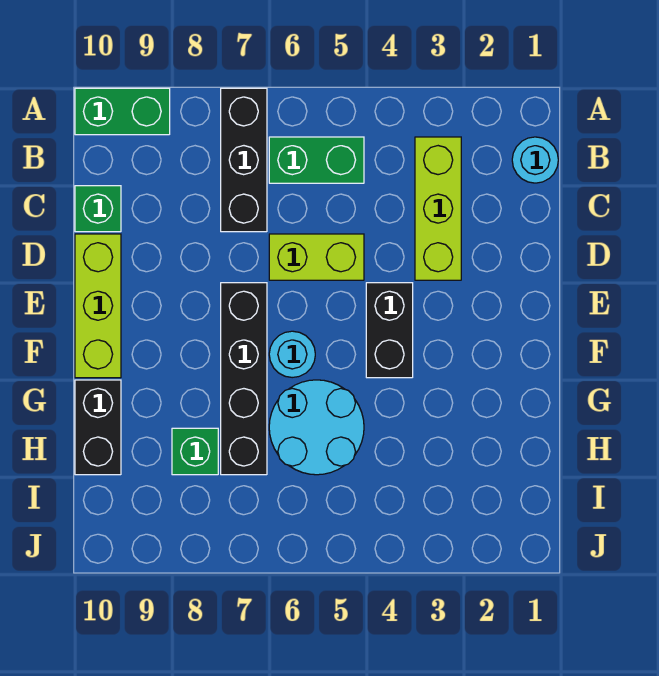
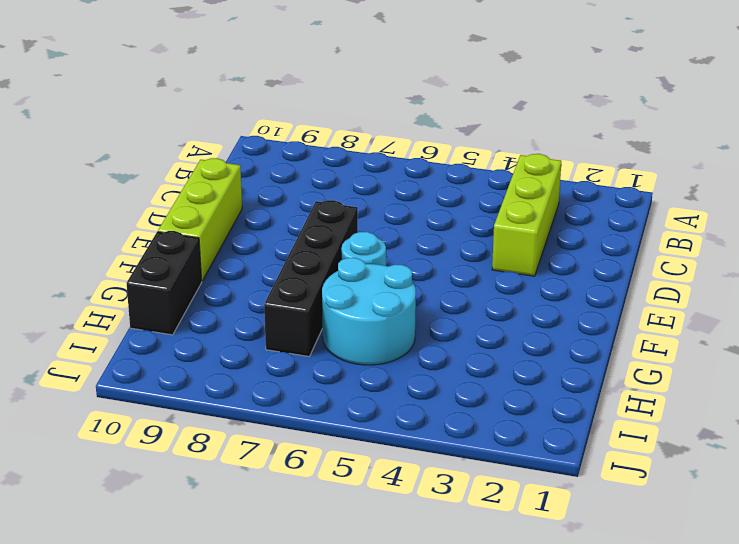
none -> black brick A7:C7 level 1
none -> green brick A9:A10 level 1
none -> cyan round brick B1 level 1

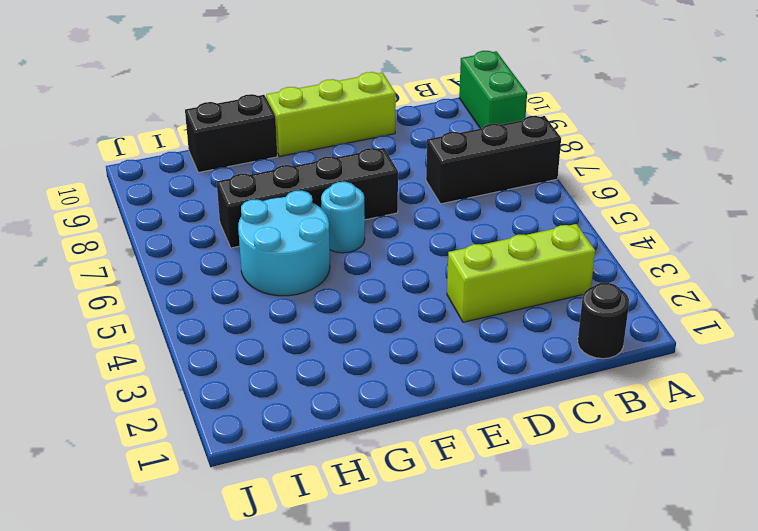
black round brick B1 level 1 -> cyan round brick B1 level 1
none -> green brick B5:B6 level 1
none -> green brick C10 level 1
none -> lime brick D5:D6 level 1

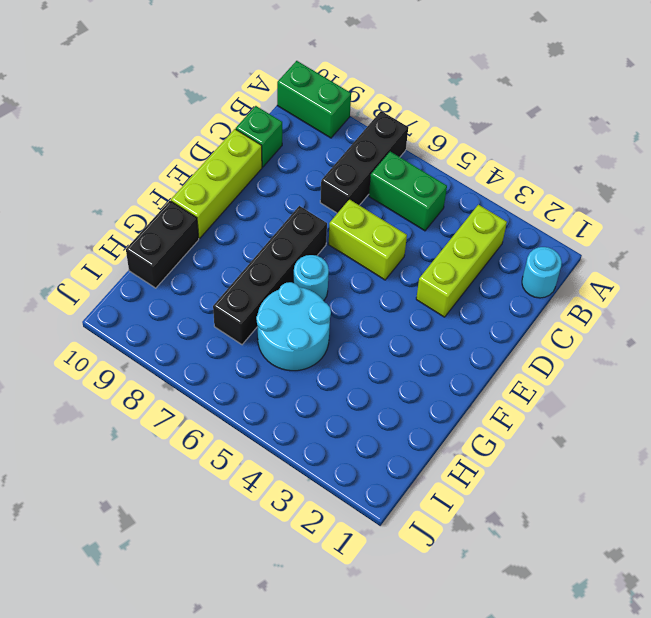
none -> black brick E4:F4 level 1
none -> green brick H8 level 1

